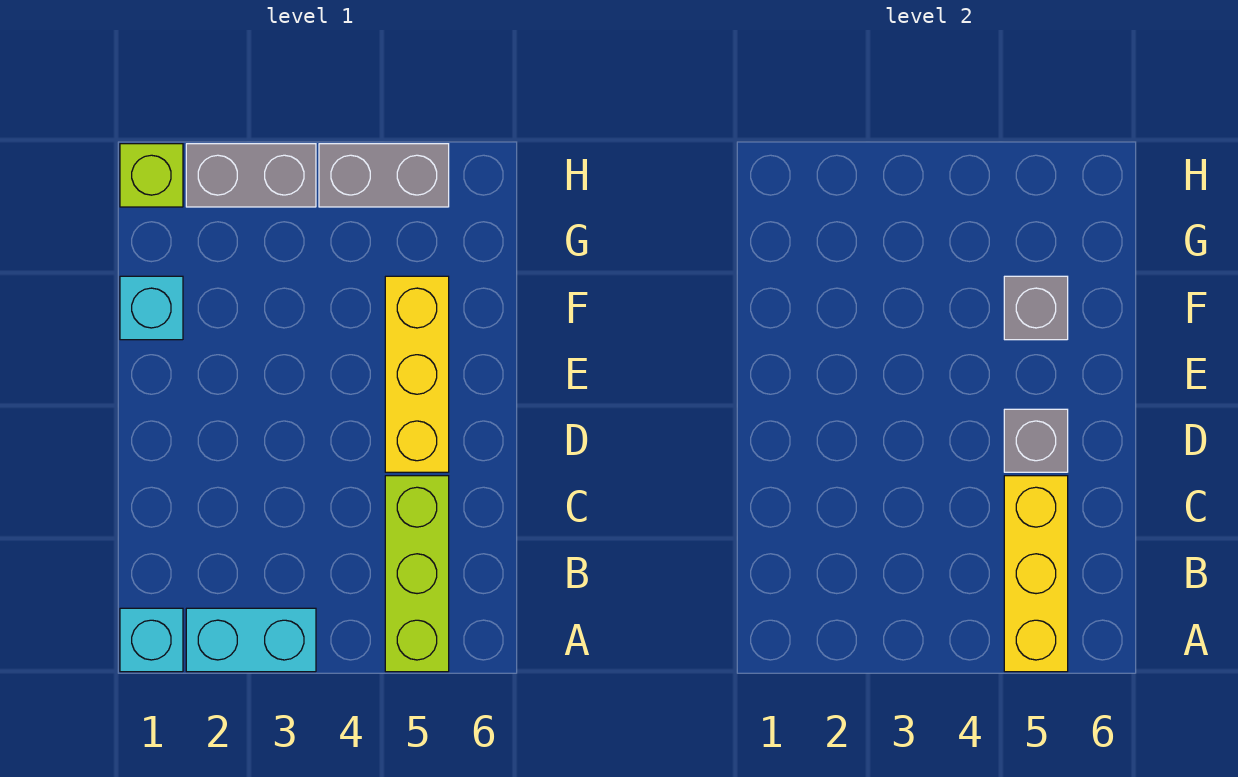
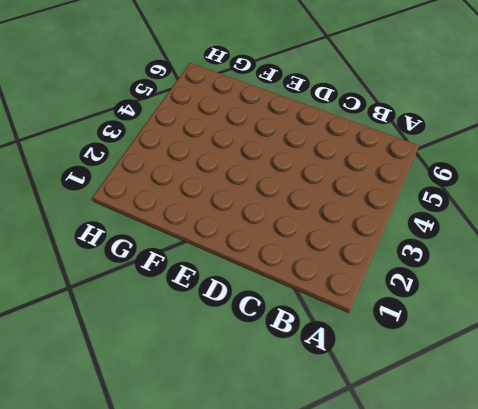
none -> cyan brick A1 level 1
none -> cyan brick A2:A3 level 1

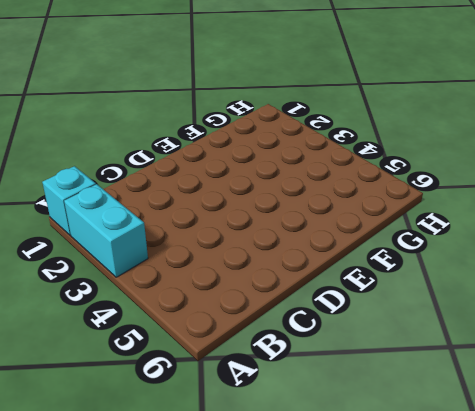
none -> lime brick A5:C5 level 1
none -> yellow brick D5:F5 level 1

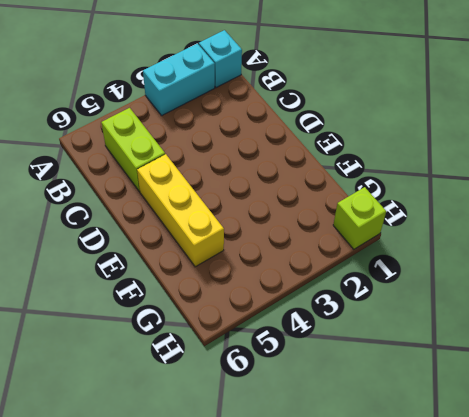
lime brick B5:C5 level 1 -> lime brick A5:C5 level 1
none -> cyan brick F1 level 1
none -> grey brick H2:H3 level 1

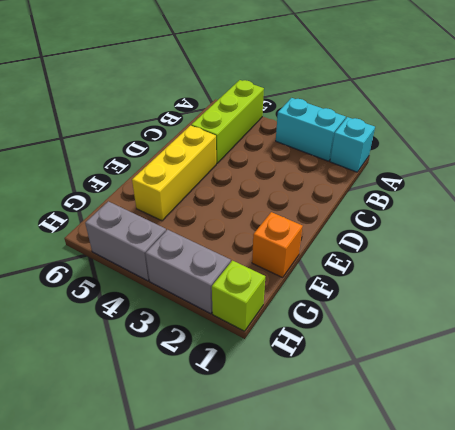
orange brick F1 level 1 -> cyan brick F1 level 1
none -> yellow brick A5:C5 level 2
none -> grey brick D5 level 2

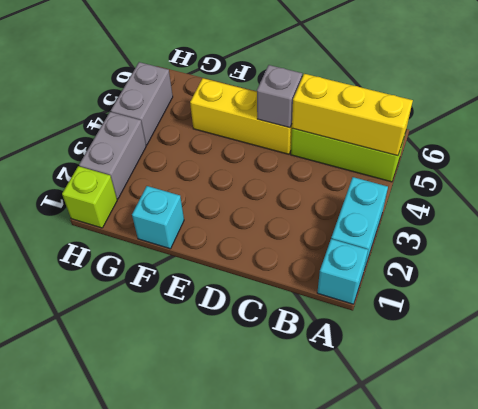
none -> grey brick F5 level 2

